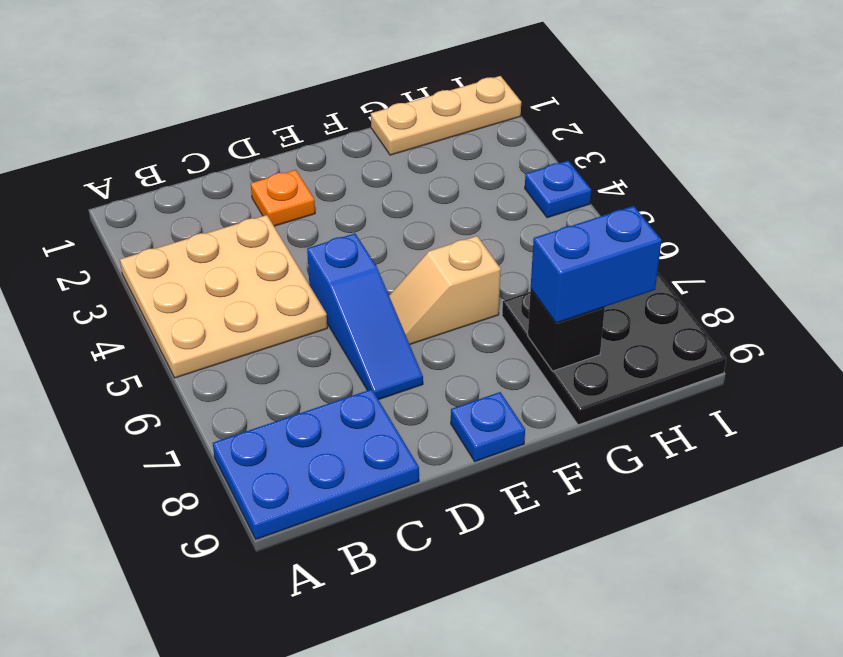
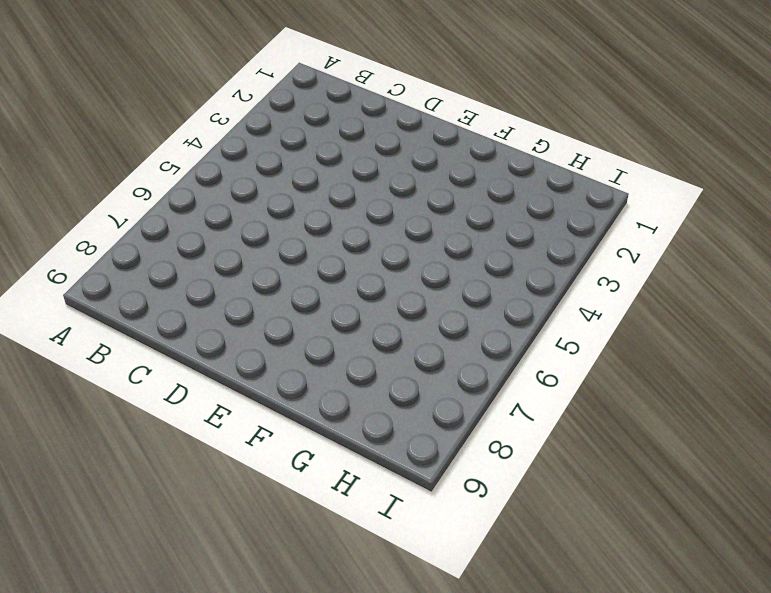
none -> tan plate A3:C5 level 1
none -> blue plate A8:C9 level 1

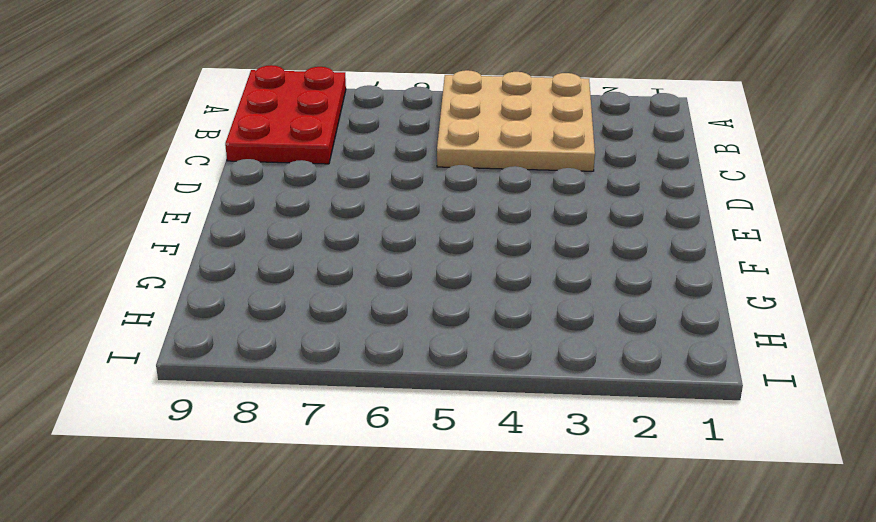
red plate A8:C9 level 1 -> blue plate A8:C9 level 1
none -> orange plate D2 level 1
none -> blue slope D5:D7 level 1 top 5

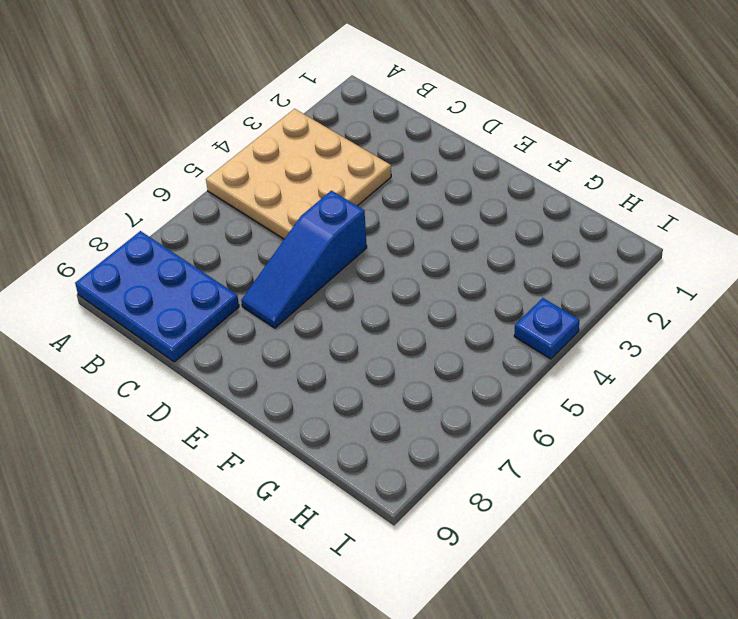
none -> orange plate D2 level 1
none -> tan slope E6:F6 level 1 top F

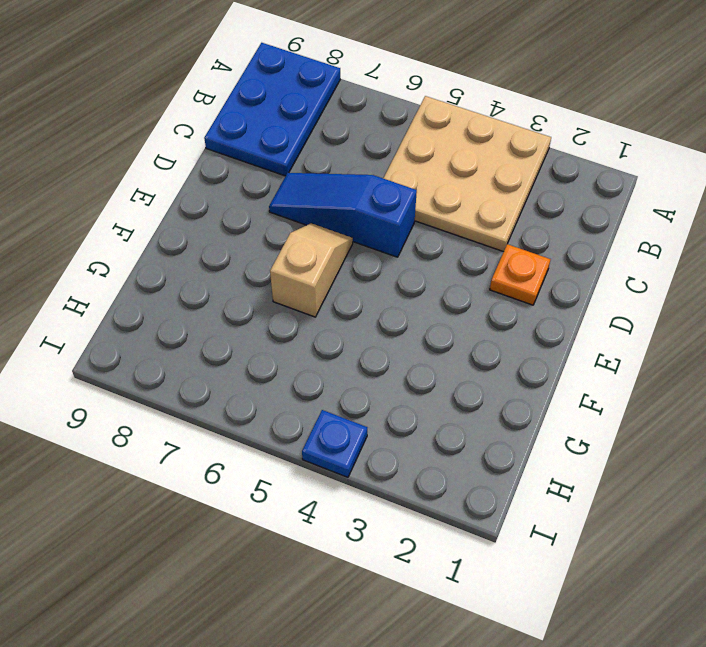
none -> blue plate E9 level 1
none -> tan plate G1:I1 level 1

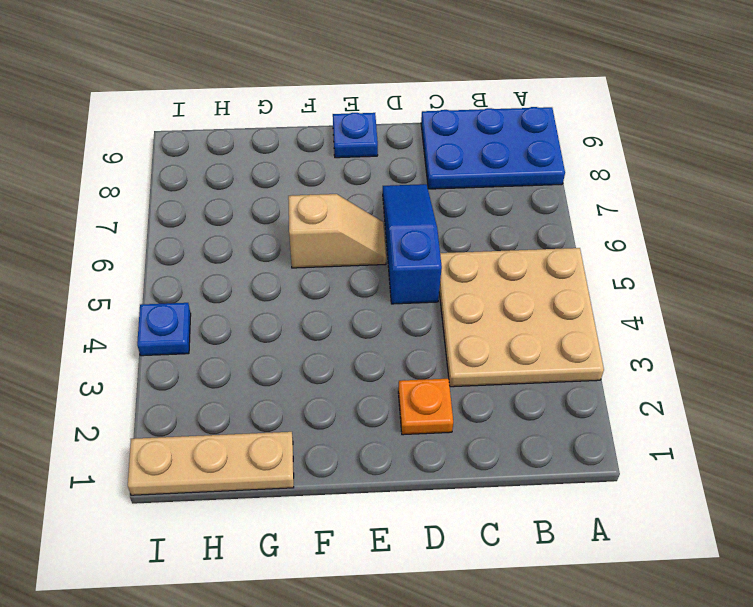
none -> black plate G7:I9 level 1
none -> black brick G8 level 2

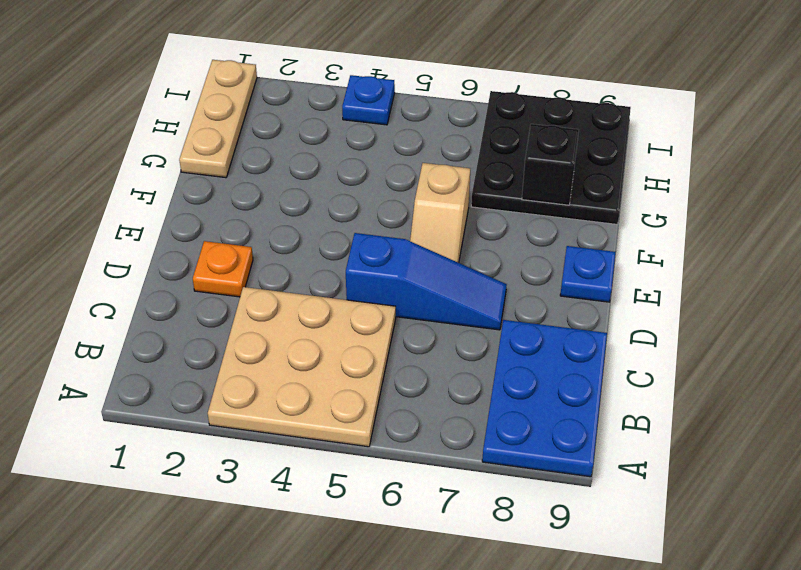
none -> blue brick G8:H8 level 3

